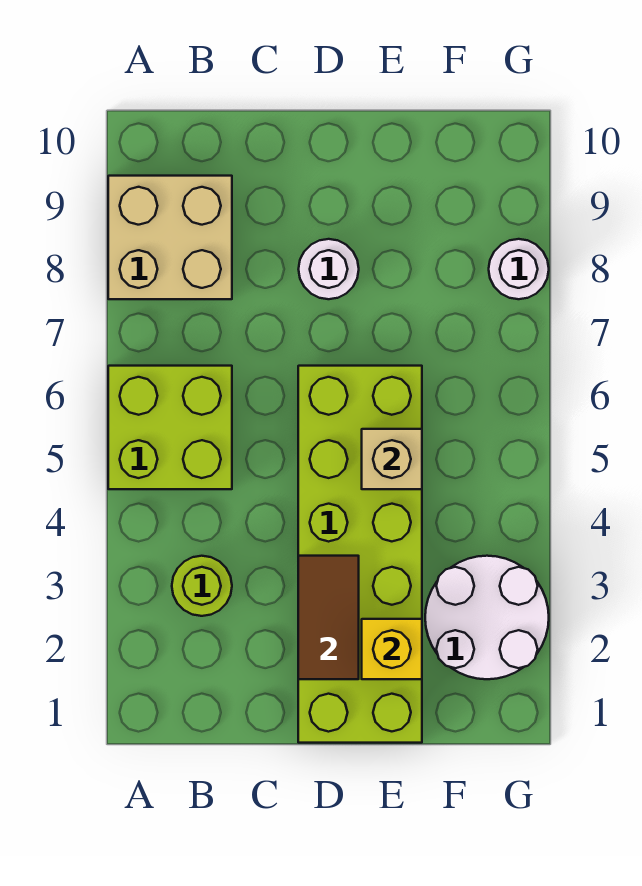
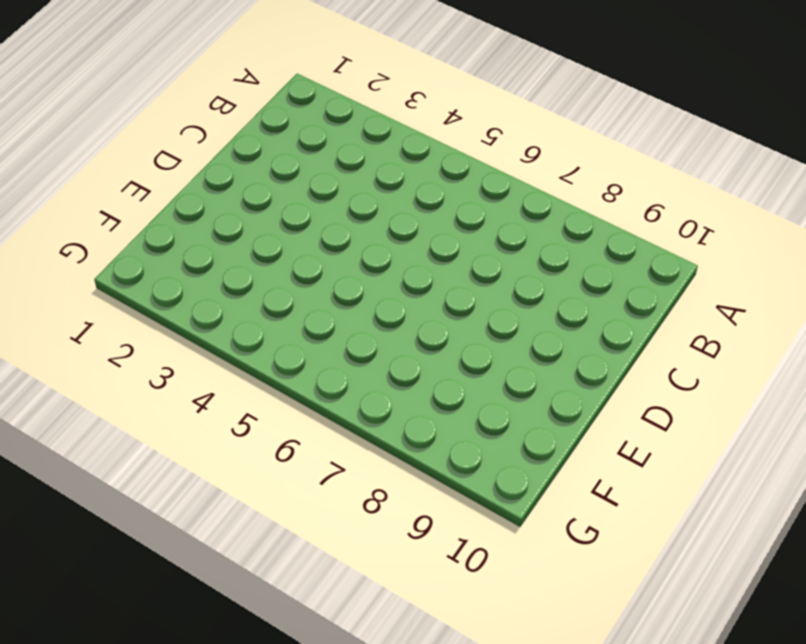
none -> lime brick A5:B6 level 1
none -> tan brick A8:B9 level 1

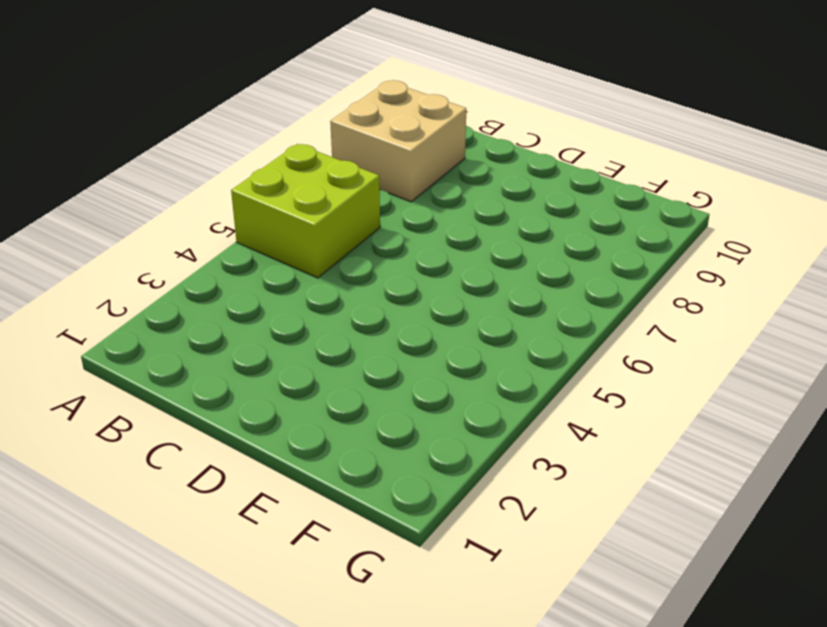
none -> lime round brick B3 level 1
none -> lime brick D1:E6 level 1

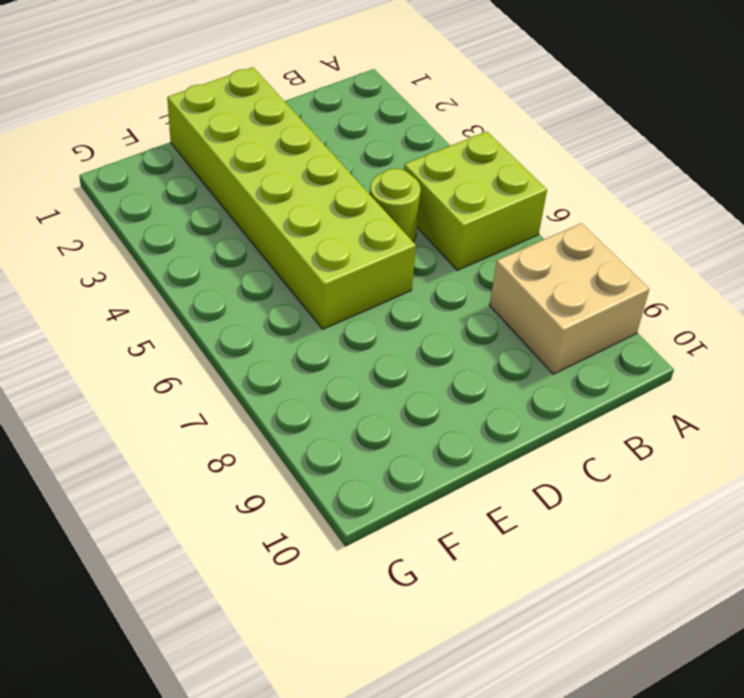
lime round brick C5 level 1 -> lime round brick B3 level 1
none -> white round brick D8 level 1
none -> white round brick F2:G3 level 1

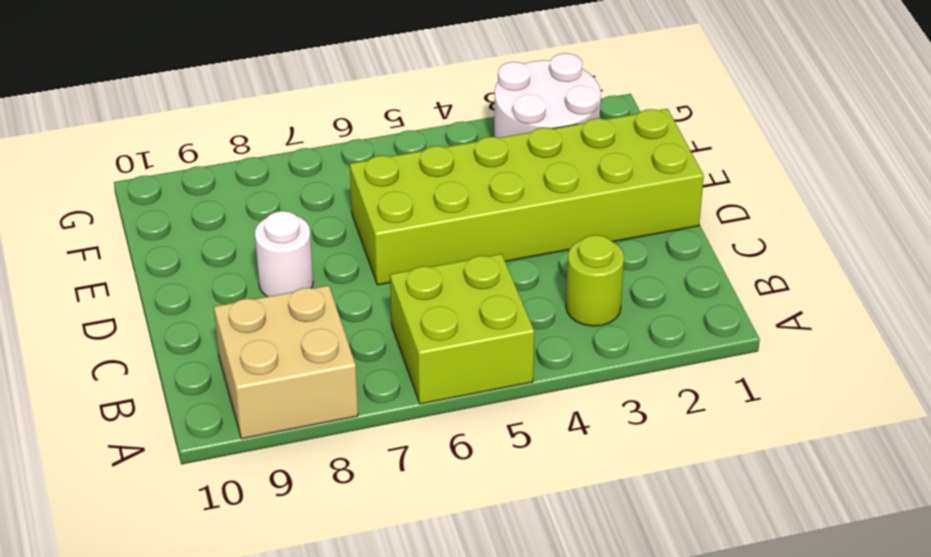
none -> white round brick G8 level 1
none -> brown tile D2:D3 level 2

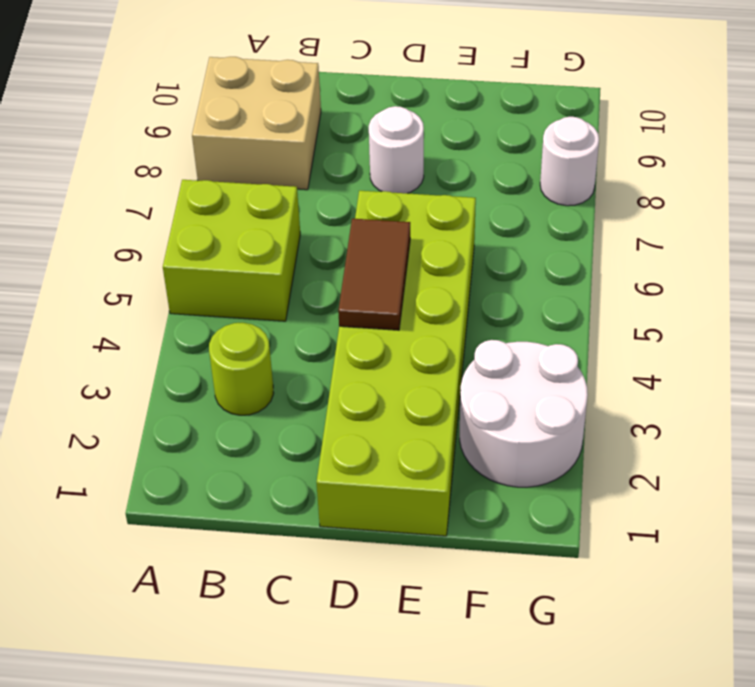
brown tile D4:D5 level 2 -> brown tile D2:D3 level 2
none -> yellow brick E2 level 2
none -> tan brick E5 level 2

